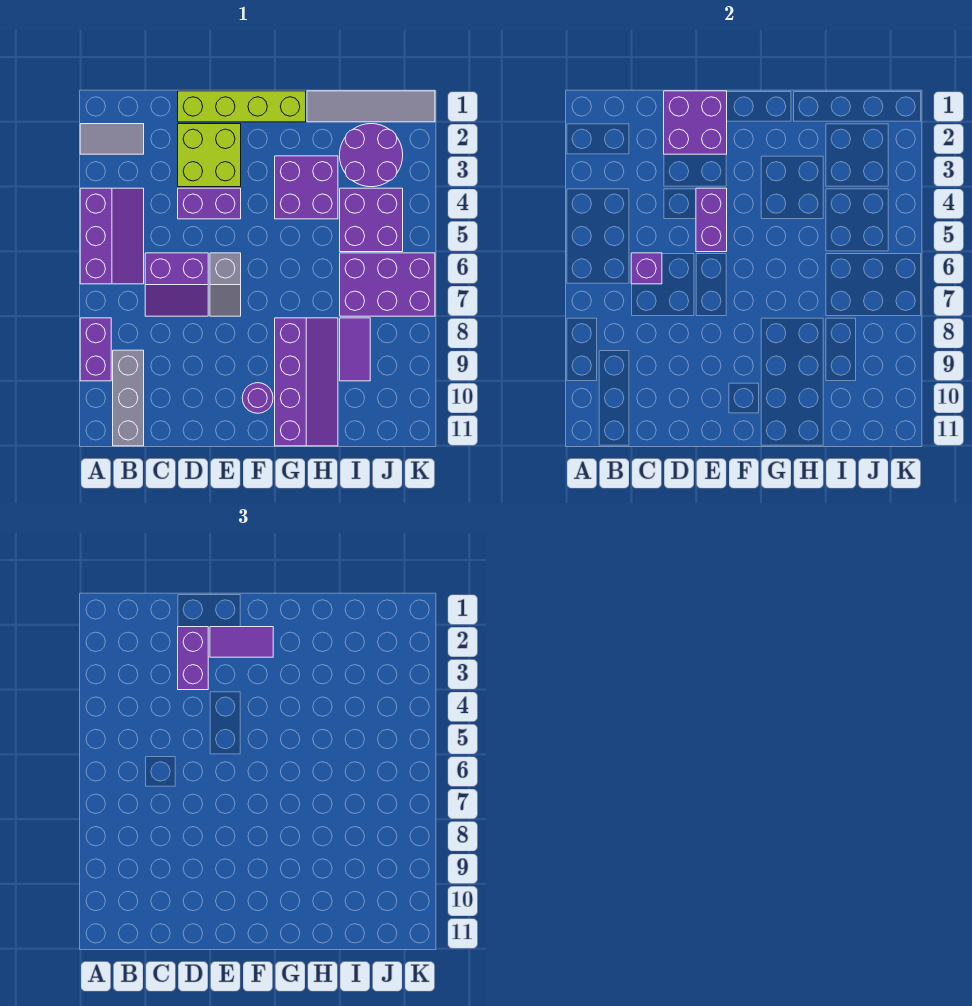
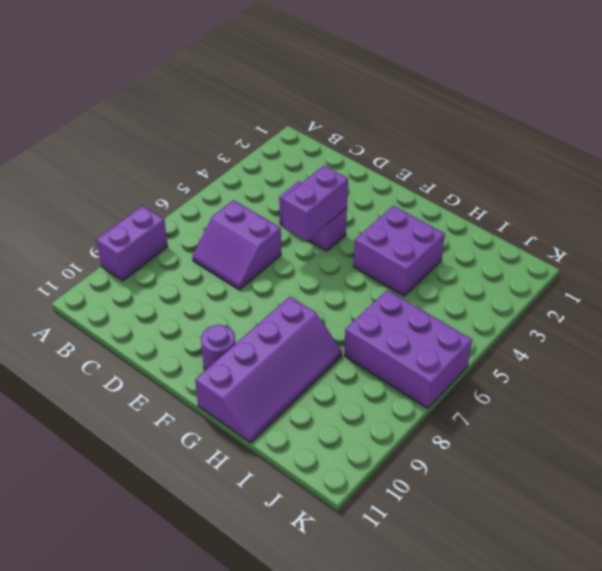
none -> grey tile A2:B2 level 1
none -> purple slope A4:B6 level 1 top A
none -> grey brick B9:B11 level 1

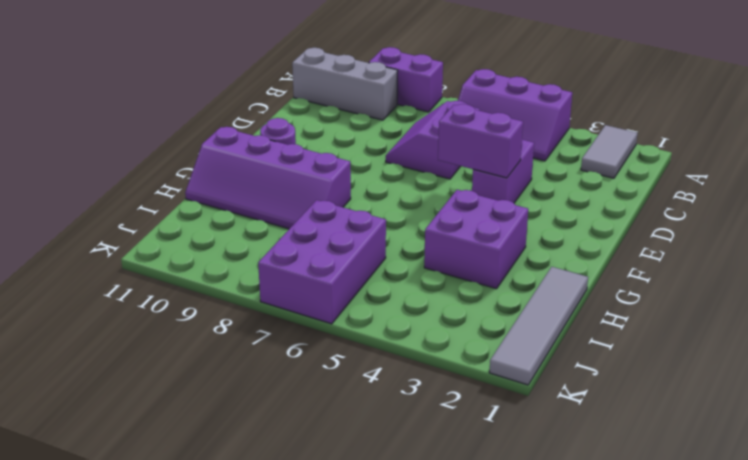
none -> lime brick D1:G1 level 1
none -> lime brick D2:E3 level 1
none -> grey slope E6:E7 level 1 top 6

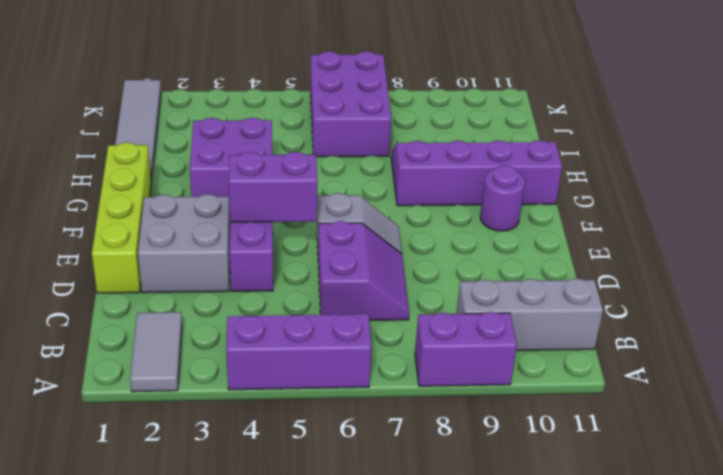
grey brick D2:E3 level 1 -> lime brick D2:E3 level 1
none -> purple round brick I2:J3 level 1
none -> purple brick I4:J5 level 1
none -> purple tile I8:I9 level 1

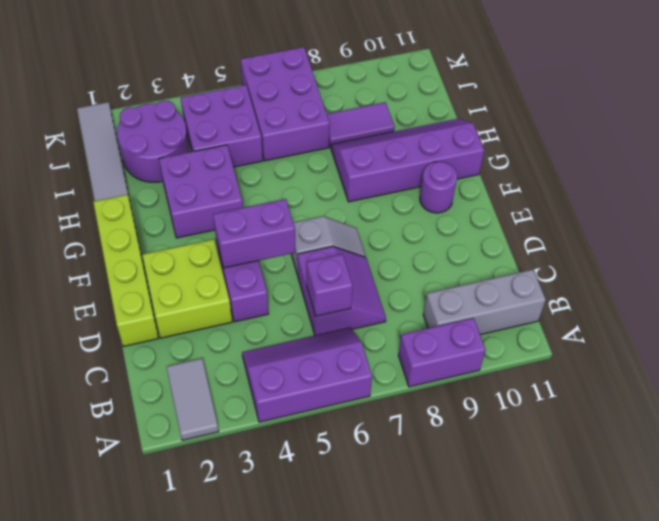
none -> purple brick D1:E2 level 2
none -> purple brick D2:D3 level 3
none -> purple tile E2:F2 level 3

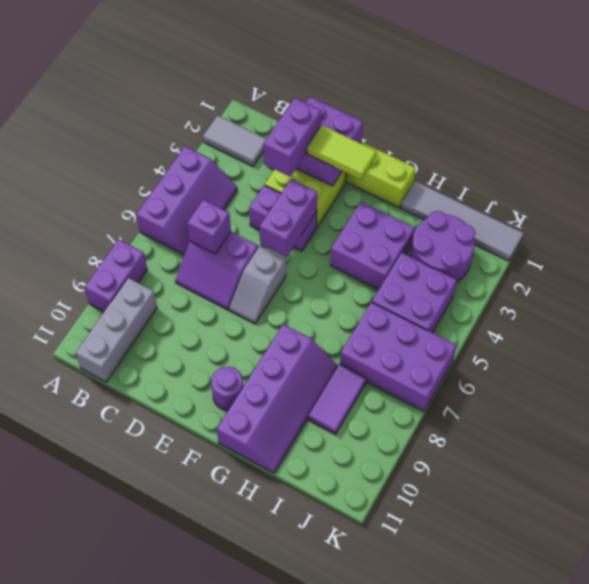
lime tile E2:F2 level 3 -> purple tile E2:F2 level 3

